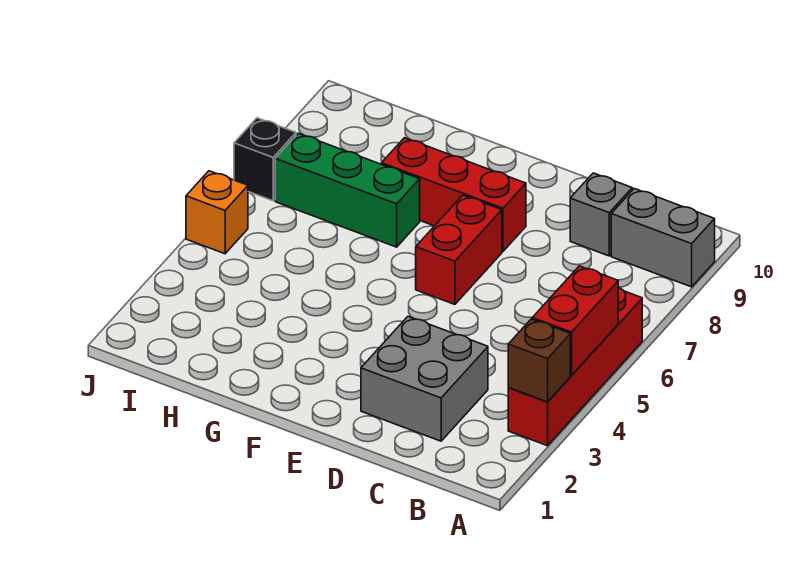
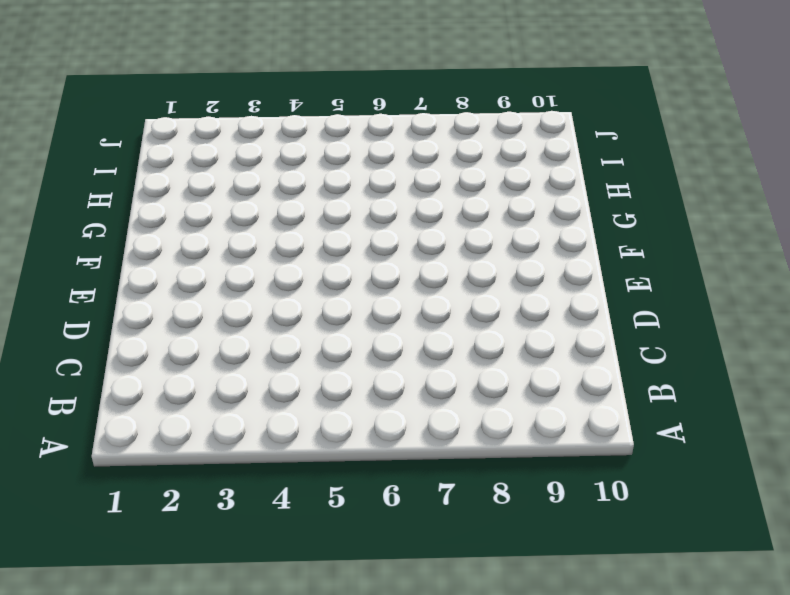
none -> red brick A3:A6 level 1
none -> grey brick A9:B9 level 1

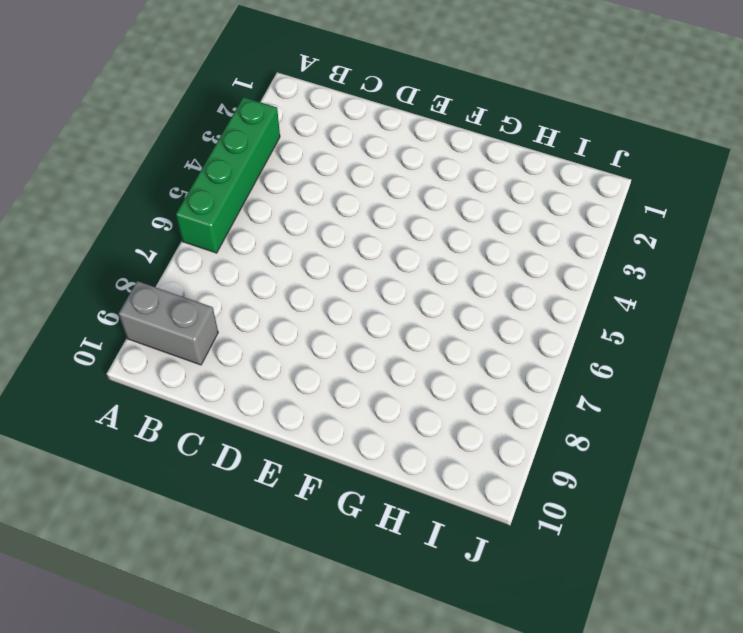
green brick A3:A6 level 1 -> red brick A3:A6 level 1
none -> grey brick C2:D3 level 1
none -> grey brick C9 level 1

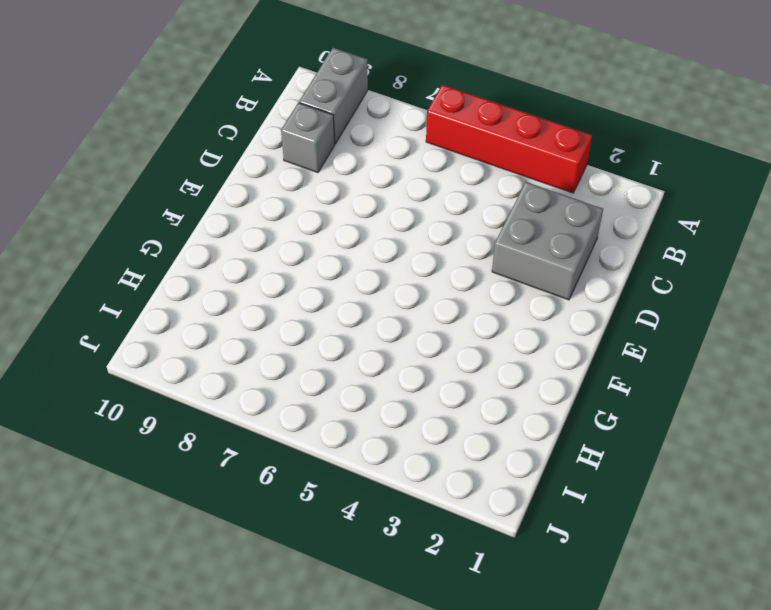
none -> red brick E6:E7 level 1
none -> red brick E8:G8 level 1

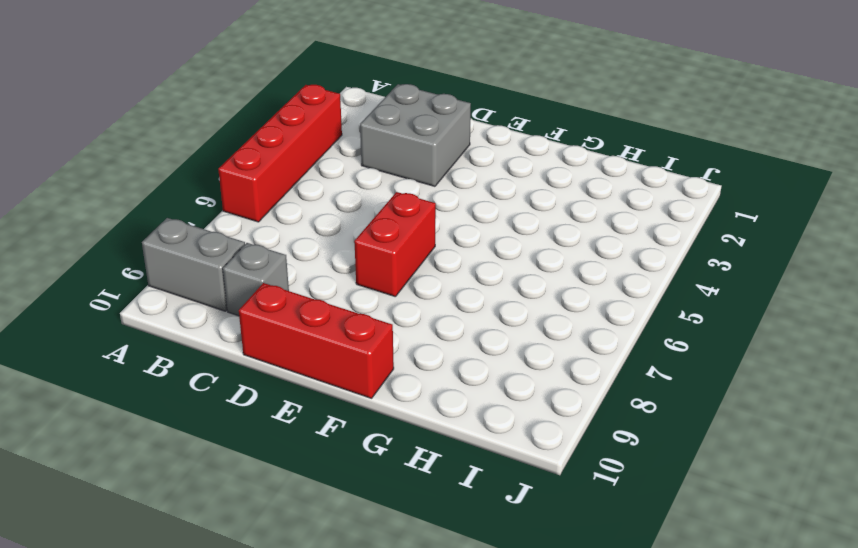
red brick D10:F10 level 1 -> red brick E8:G8 level 1
none -> green brick G7:I7 level 1
none -> orange brick J5 level 1

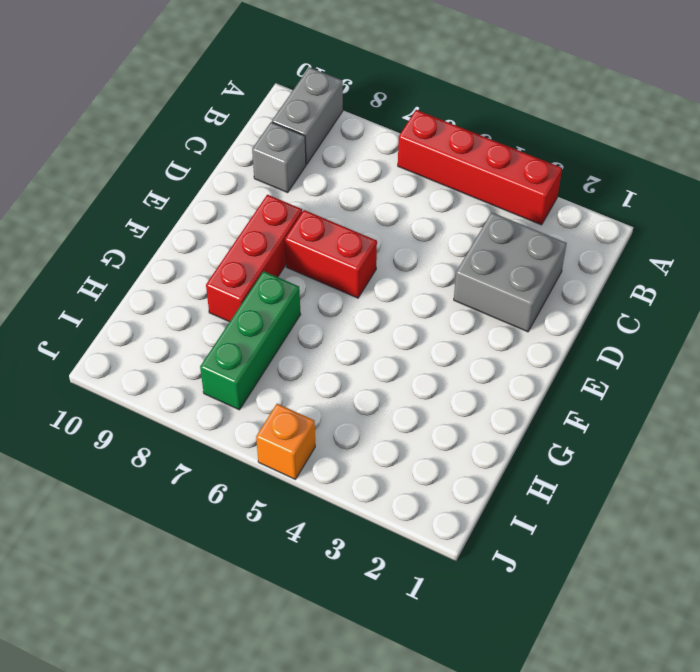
none -> black brick J7 level 1
none -> brown brick A3 level 2

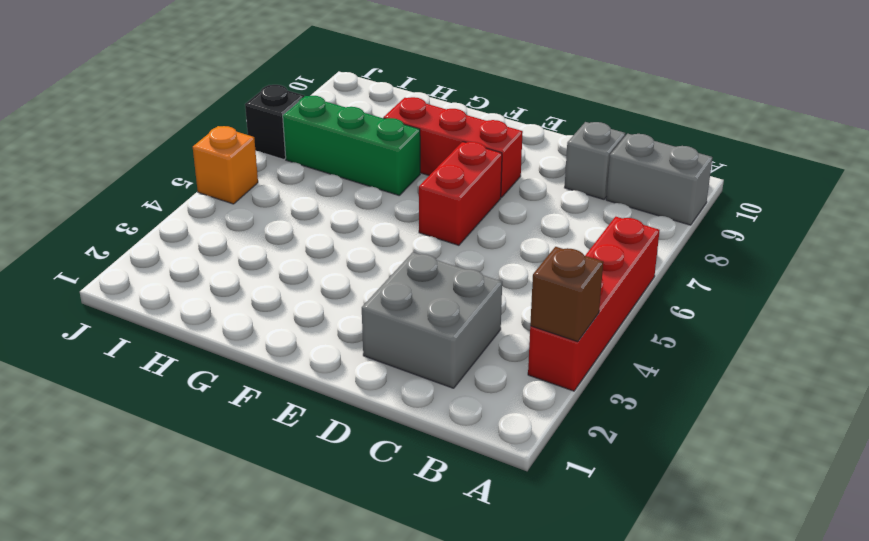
none -> red brick A4:A5 level 2

